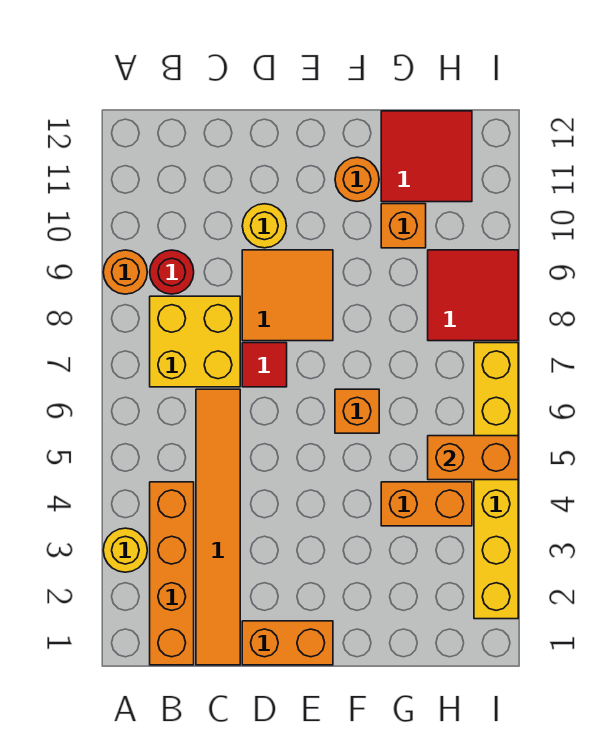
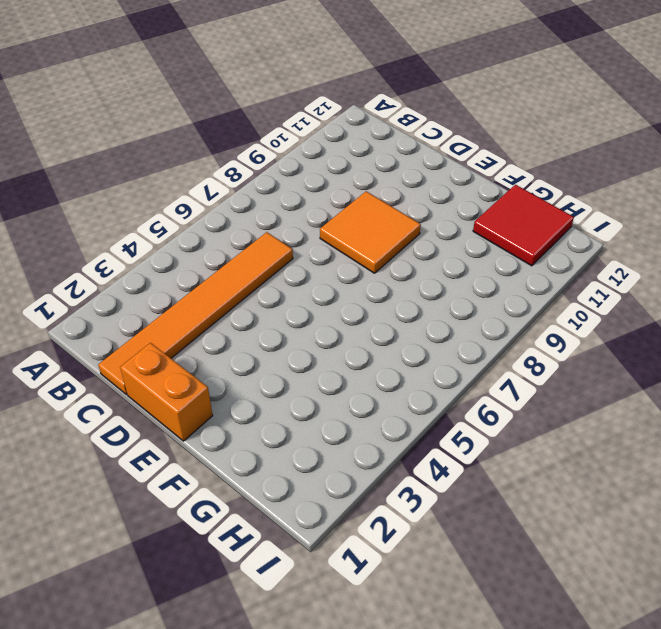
none -> yellow round brick A3 level 1
none -> orange round brick A9 level 1
none -> orange brick B1:B4 level 1

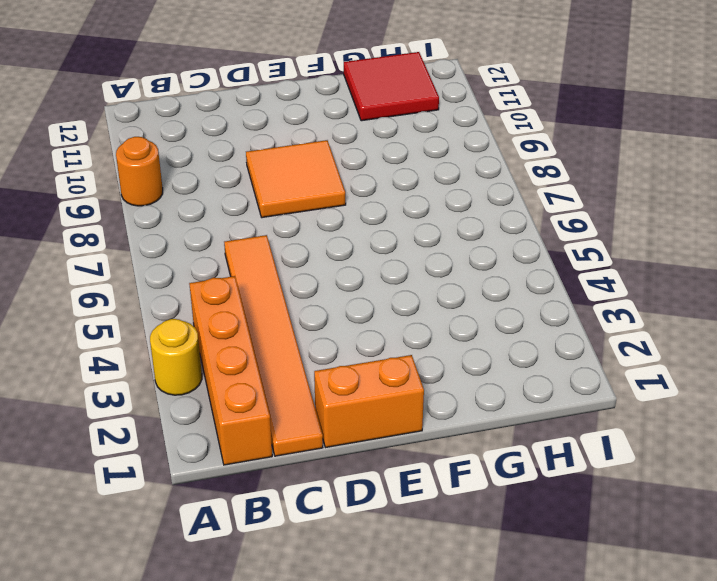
none -> yellow brick B7:C8 level 1
none -> red round brick B9 level 1
none -> red tile D7 level 1

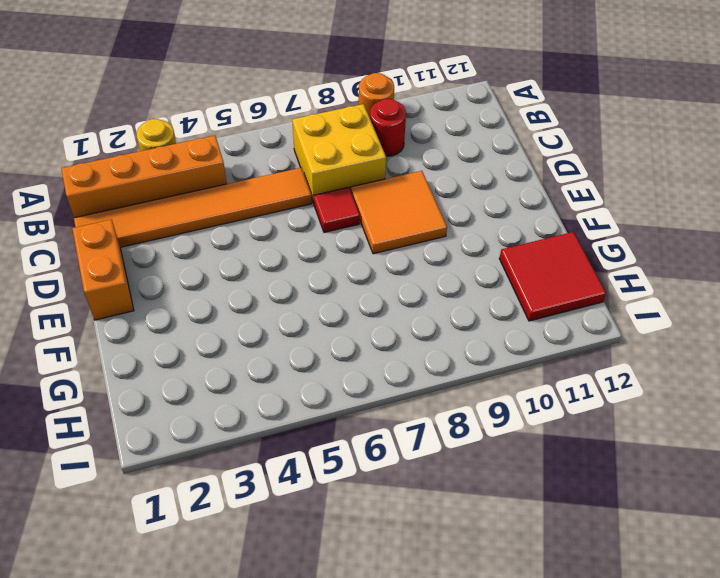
none -> yellow round brick D10 level 1
none -> orange brick F6 level 1
none -> orange round brick F11 level 1

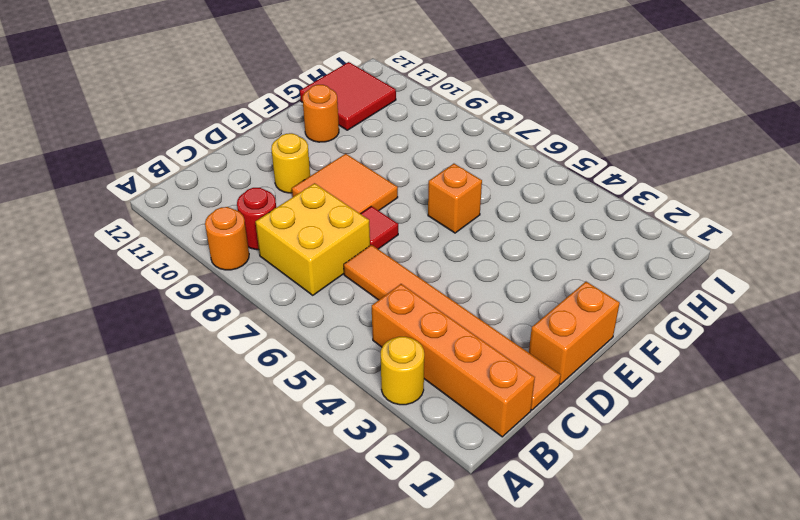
none -> orange brick G4:H4 level 1
none -> orange brick G10 level 1
none -> red tile H8:I9 level 1

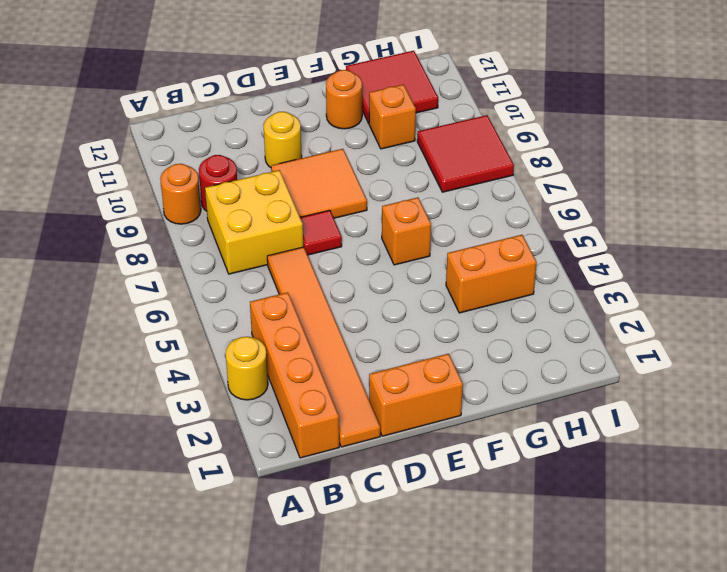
none -> yellow brick I2:I7 level 1
none -> orange brick H5:I5 level 2

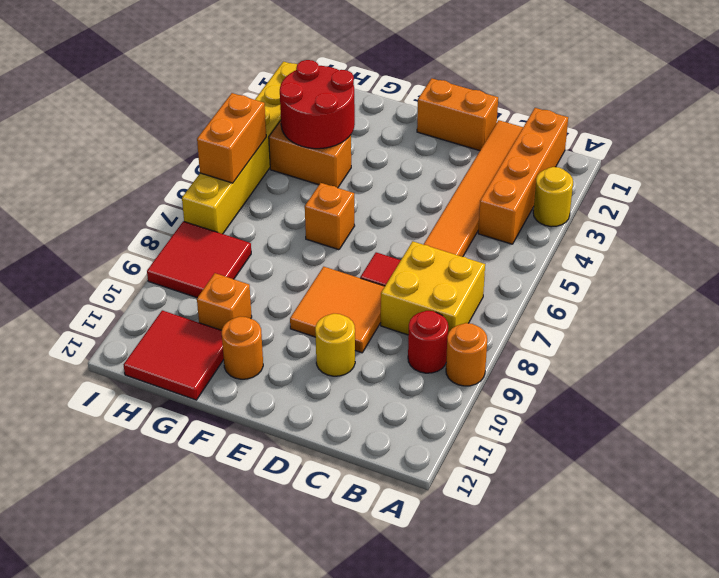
red round brick G3:H4 level 2 -> none
orange brick I5:I6 level 2 -> orange brick H5:I5 level 2

